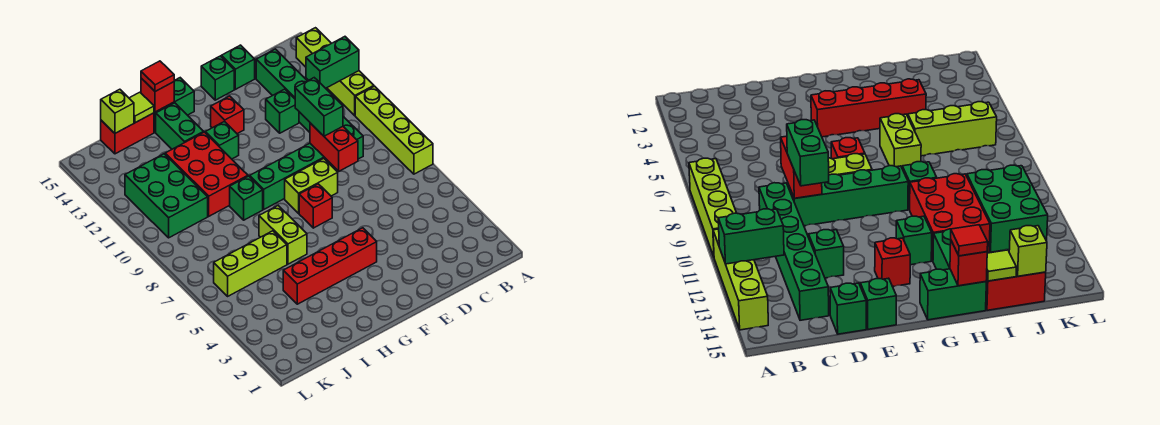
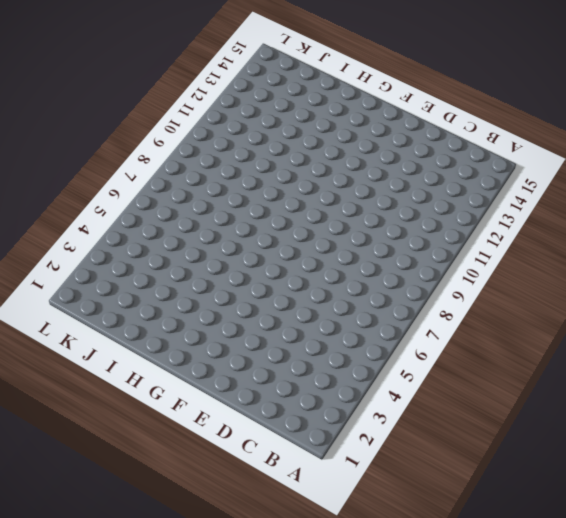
none -> lime brick A7:A10 level 1
none -> lime brick A11:A14 level 1
none -> green brick C9:C14 level 1

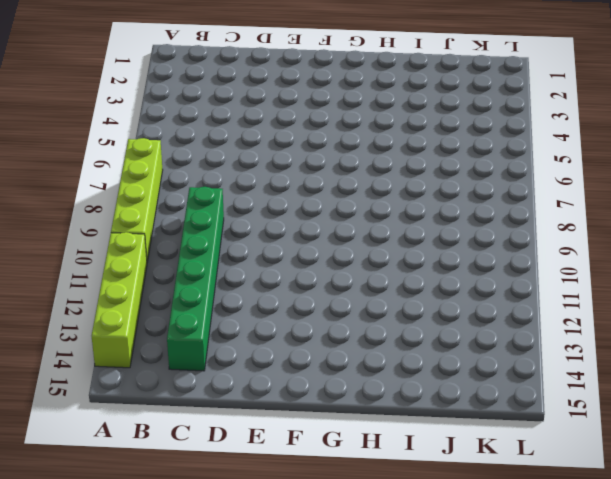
none -> green brick D9:G9 level 1
none -> green brick D12 level 1
none -> green brick D15 level 1

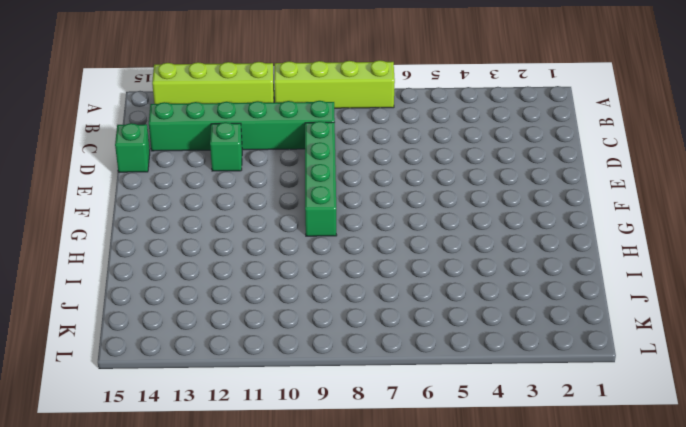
none -> lime brick E8:F8 level 1
none -> green brick E15 level 1
none -> red brick F4:I4 level 1

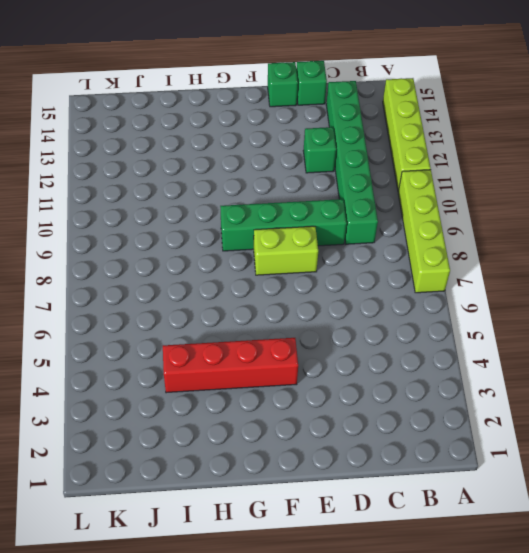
none -> red brick F7 level 1
none -> red brick F13 level 1
none -> green brick G12 level 1

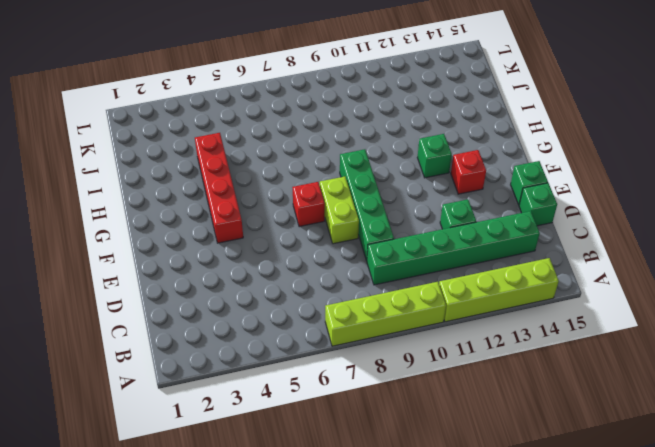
none -> green brick G15:H15 level 1
none -> lime brick H6:H7 level 1
none -> green brick H9 level 1

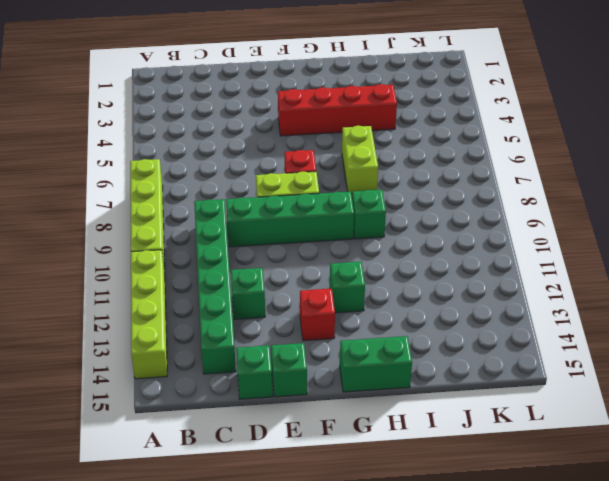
none -> red brick H10:I12 level 1
none -> green brick H13:H14 level 1
none -> lime brick I6:K6 level 1

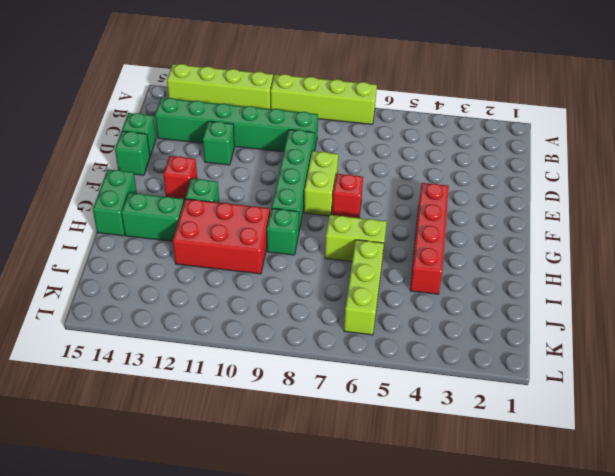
none -> red brick I15:J15 level 1
none -> green brick J10:K12 level 1
none -> green brick A12:B12 level 2

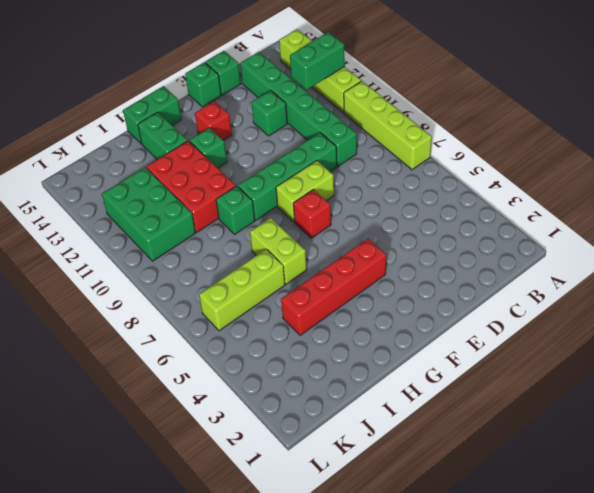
none -> red brick I15:J15 level 1
none -> red brick D8:D9 level 2
none -> red brick H15 level 2

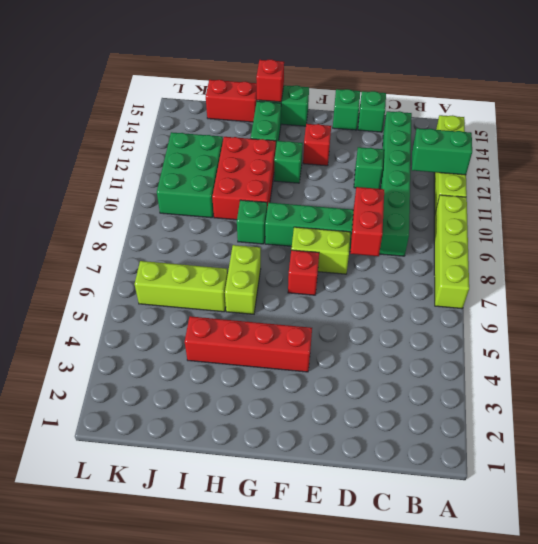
none -> lime tile I15 level 2
none -> lime brick J15 level 2
none -> green brick D9:D10 level 3

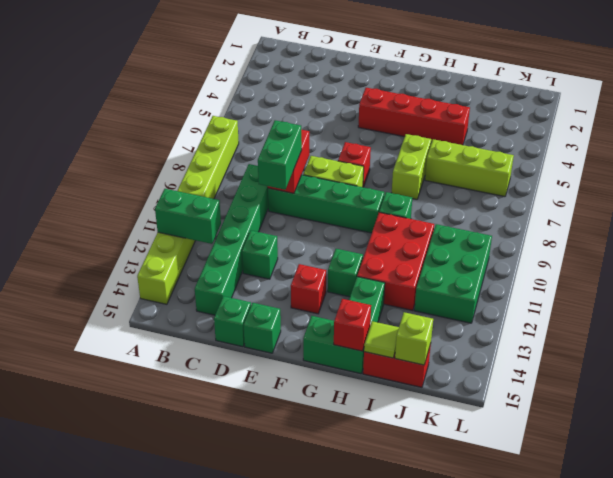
none -> red tile H15 level 3

